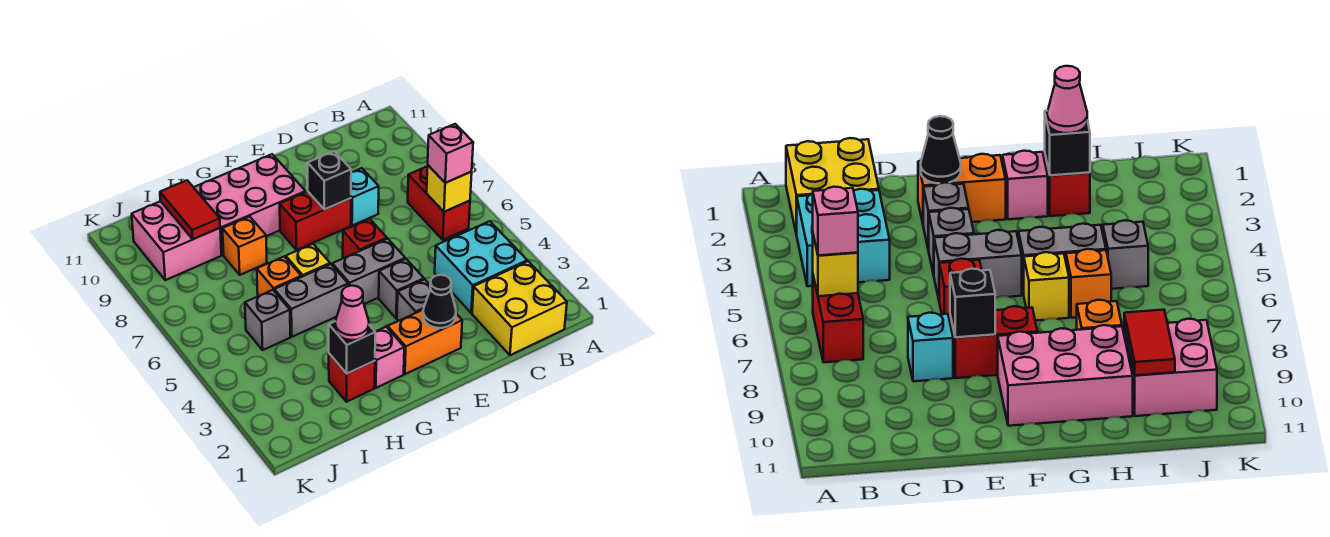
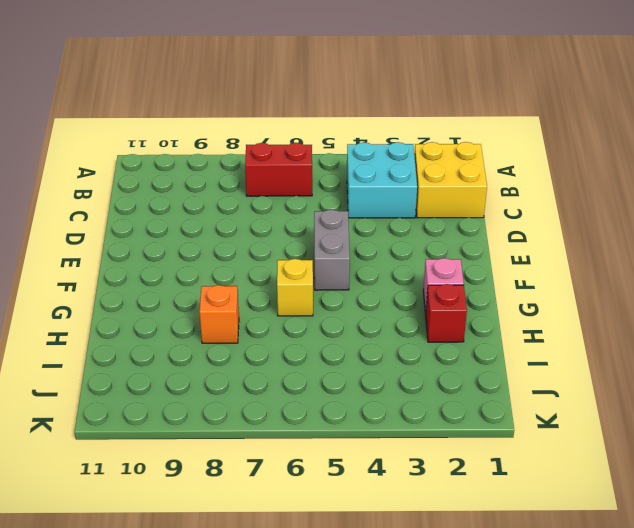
none -> cyan brick D8 level 1
none -> orange brick E2:F2 level 1
none -> grey brick E3 level 1

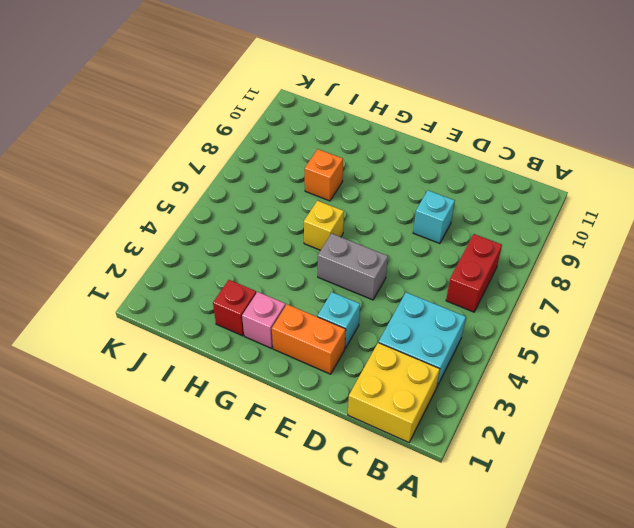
cyan brick E3 level 1 -> grey brick E3 level 1
none -> grey brick E4 level 1
none -> red brick E6 level 1
none -> red brick E8:F8 level 1

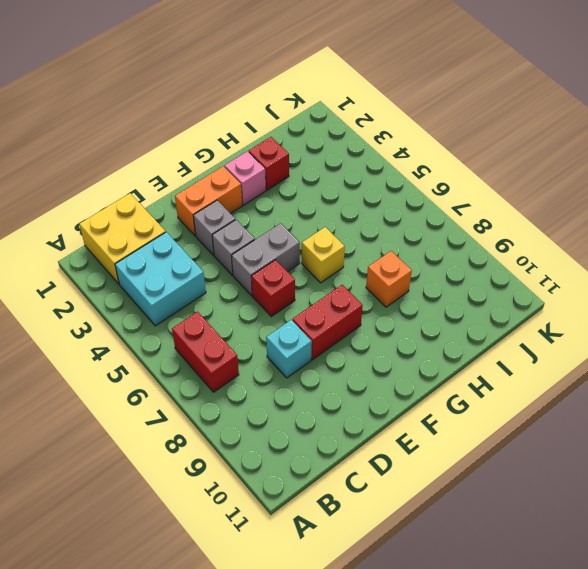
none -> pink brick F9:H10 level 1
none -> grey brick G5:H5 level 1
none -> orange brick H6 level 1

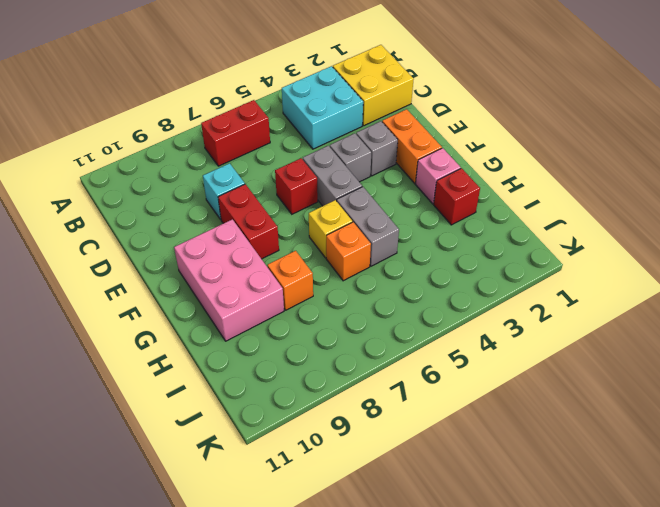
none -> grey brick I5 level 1
none -> pink brick I9:J10 level 1
none -> yellow brick B6 level 2

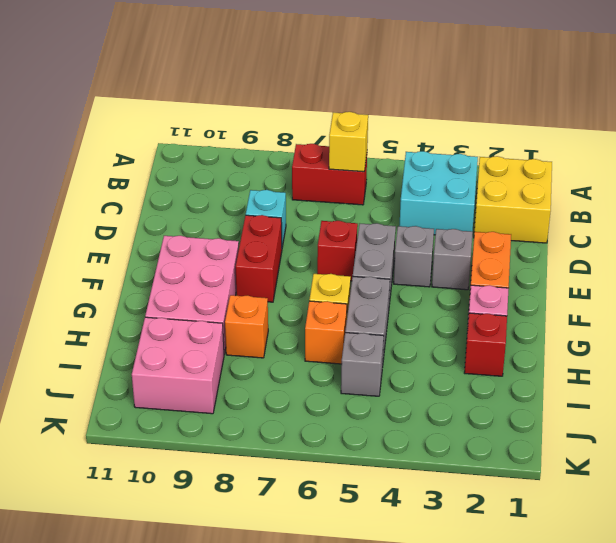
none -> black cone E2 level 2
none -> black brick E8 level 2
none -> black brick H2 level 2

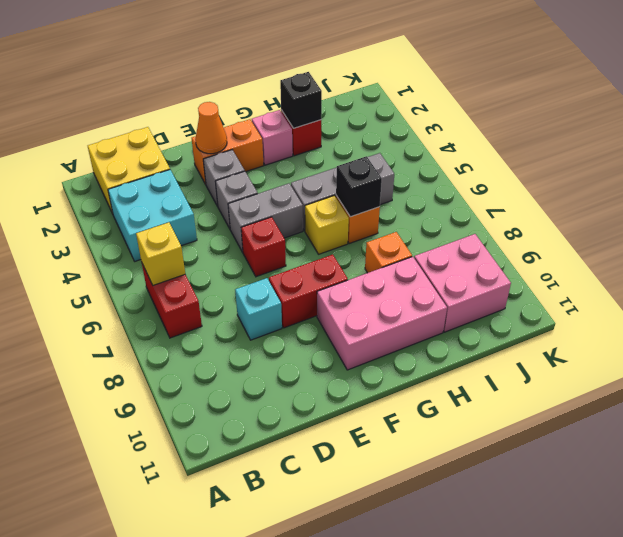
orange cone E2 level 2 -> black cone E2 level 2
black brick H6 level 2 -> black brick E8 level 2
none -> red tile I9:I10 level 2
none -> pink brick B6 level 3
none -> pink cone H2 level 3

